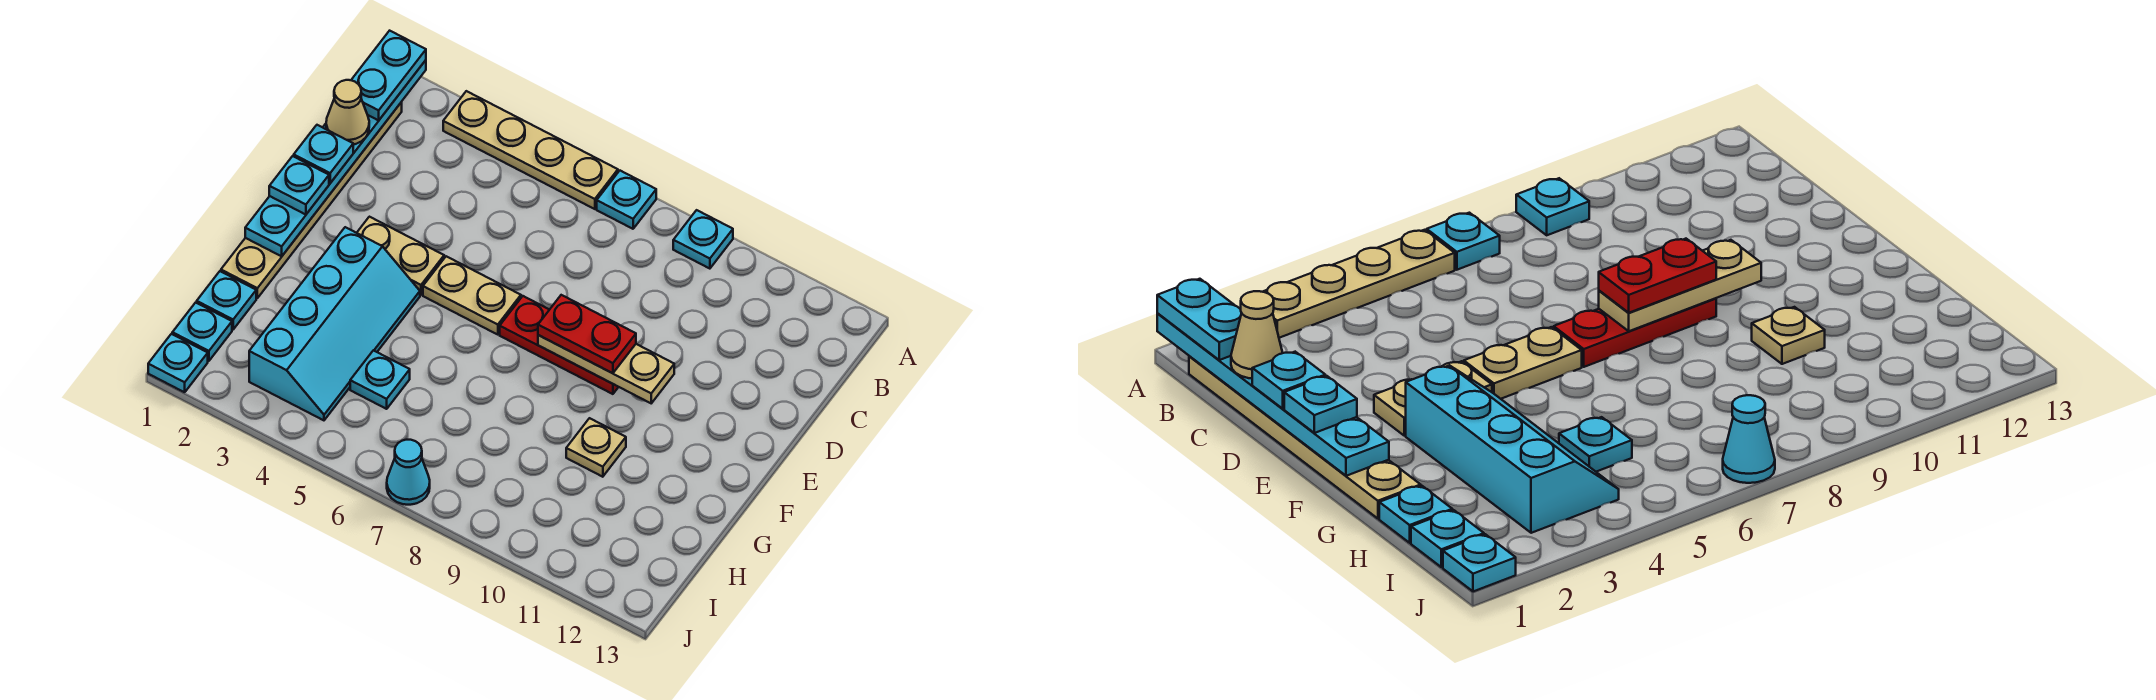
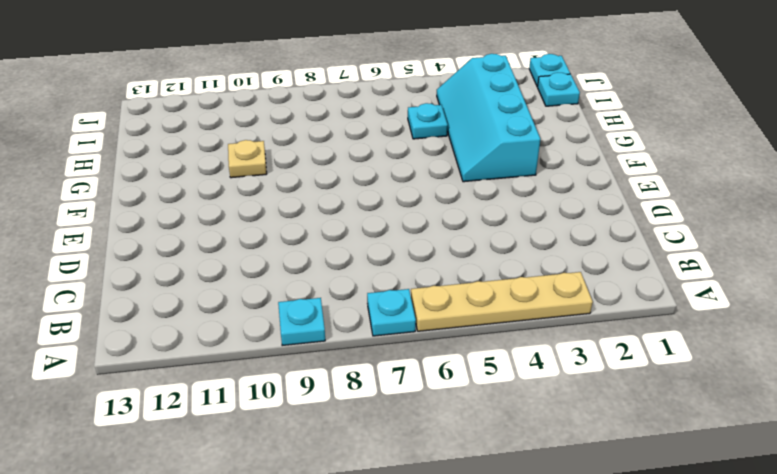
none -> tan plate B1:G1 level 1
none -> tan plate E3:E4 level 1
none -> tan plate E5:E6 level 1

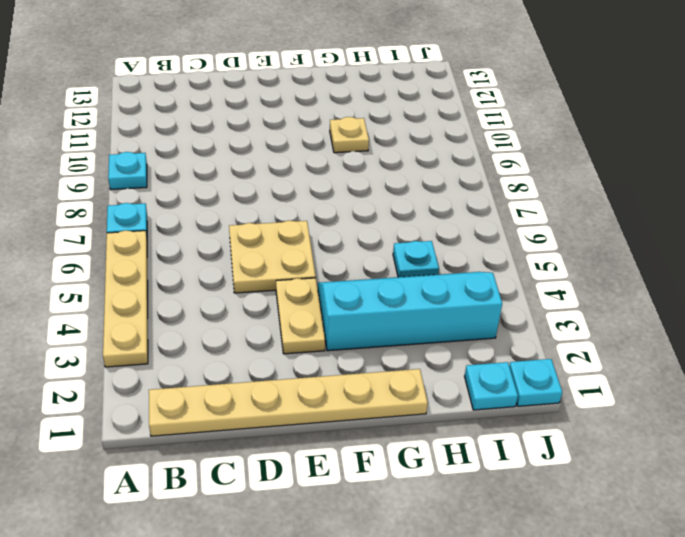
tan plate D5:E6 level 1 -> tan plate E5:E6 level 1
none -> red plate E7:E9 level 1
none -> cyan plate H1 level 1
none -> cyan cone J7 level 1

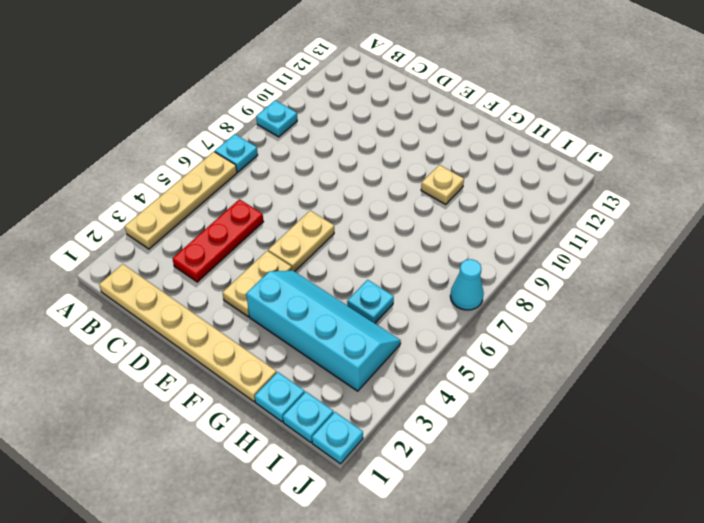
red plate C3:C5 level 1 -> red plate E7:E9 level 1
none -> cyan plate A1:F1 level 2
none -> tan plate E8:E10 level 2
none -> cyan plate A1:B1 level 3

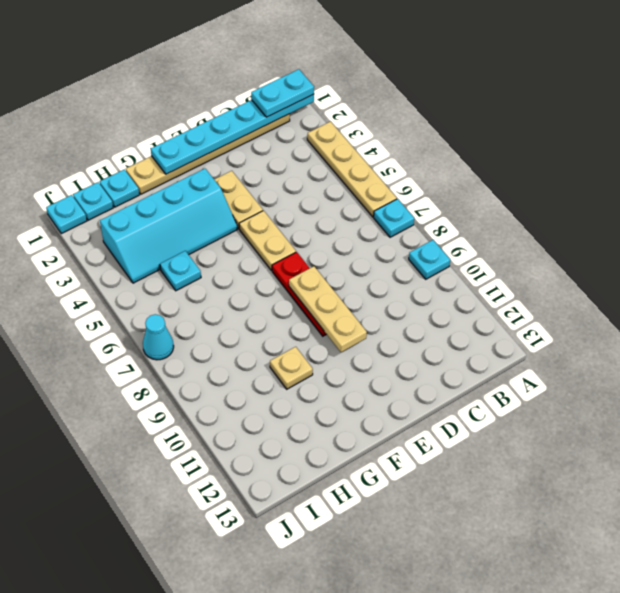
none -> tan cone C1 level 3
none -> cyan plate D1 level 3
none -> cyan plate E1 level 3

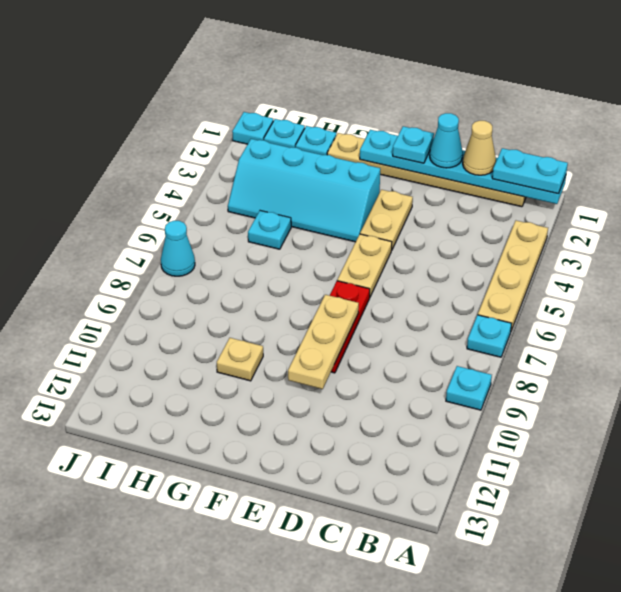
cyan cone D1 level 3 -> cyan plate D1 level 3
none -> red plate E8:E9 level 3

